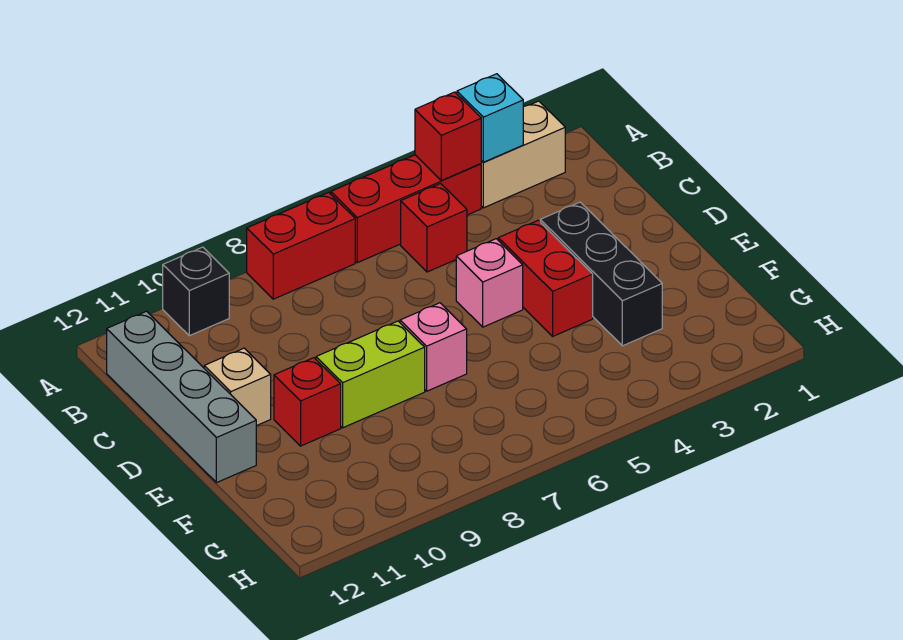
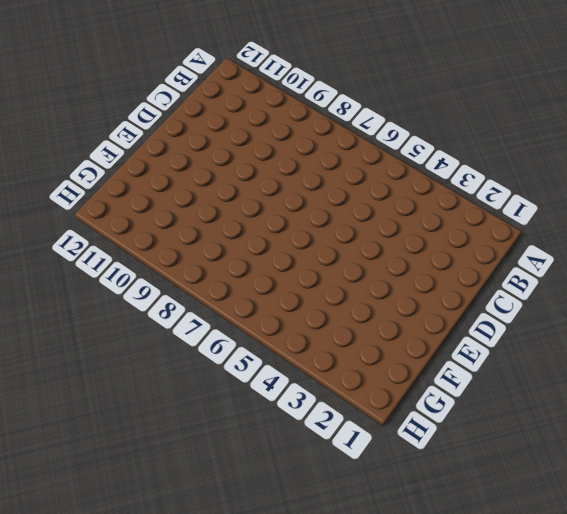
none -> tan brick A2:A3 level 1
none -> red brick A4:A6 level 1
none -> red brick A7:A8 level 1

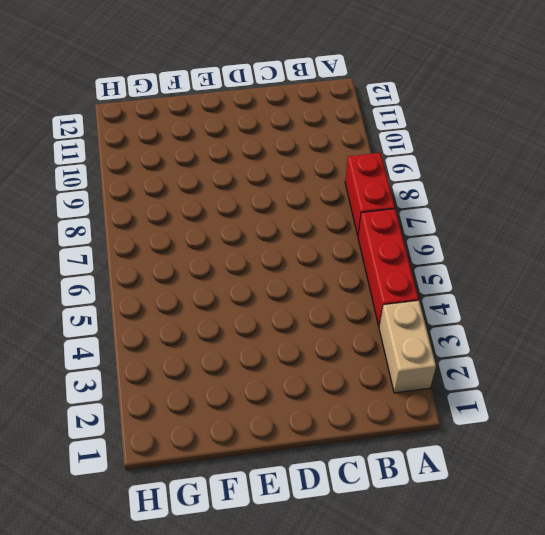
none -> black brick A10 level 1
none -> red brick B5 level 1
none -> grey brick B12:E12 level 1

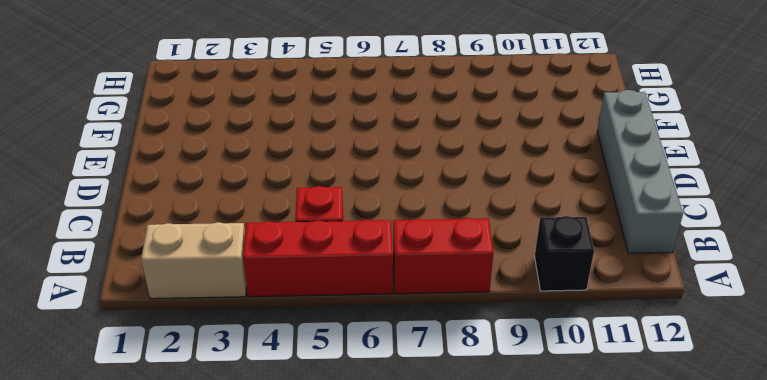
none -> black brick D3:F3 level 1
none -> red brick D4:E4 level 1
none -> pink brick D5 level 1

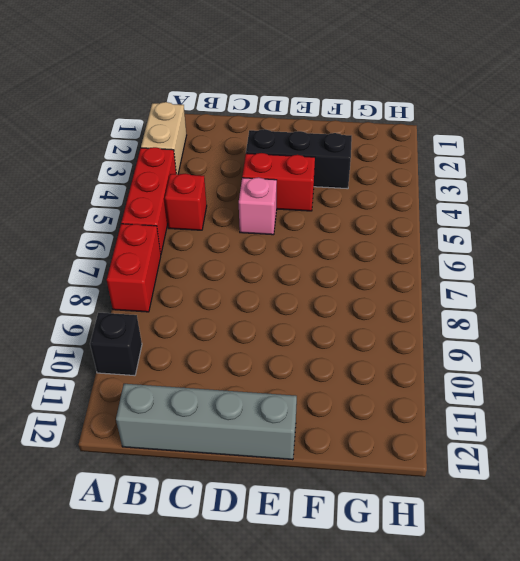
none -> tan brick D11 level 1
none -> pink brick E7 level 1
none -> lime brick E8:E9 level 1

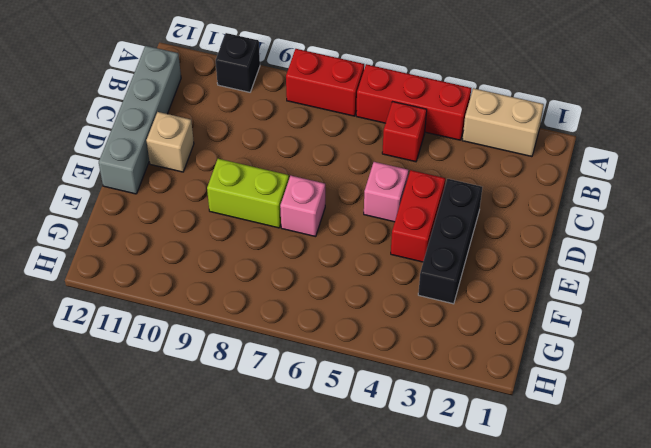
none -> red brick E10 level 1
none -> cyan brick A3 level 2
none -> red brick A4 level 2

